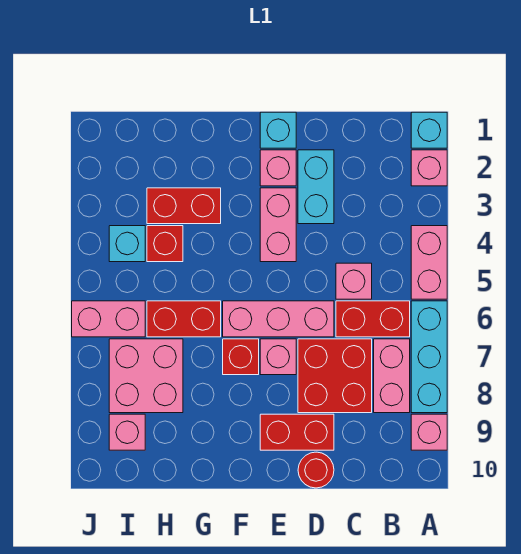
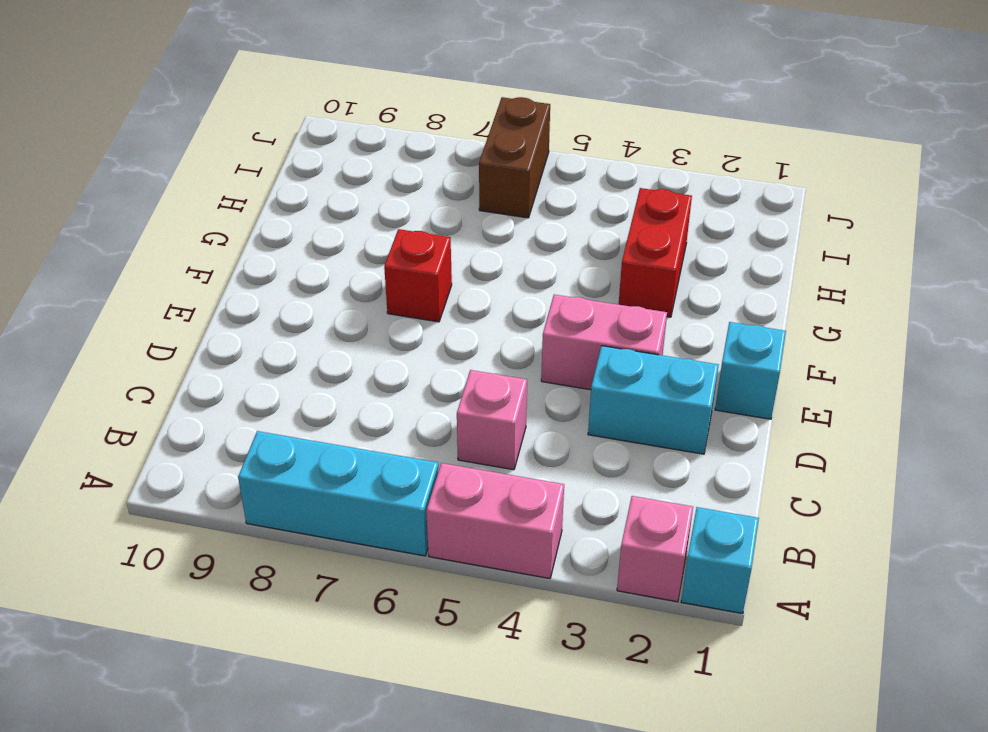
brown brick I6:J6 level 1 -> pink brick I6:J6 level 1
none -> pink brick A9 level 1
none -> red brick B6:C6 level 1
none -> pink brick B7:B8 level 1

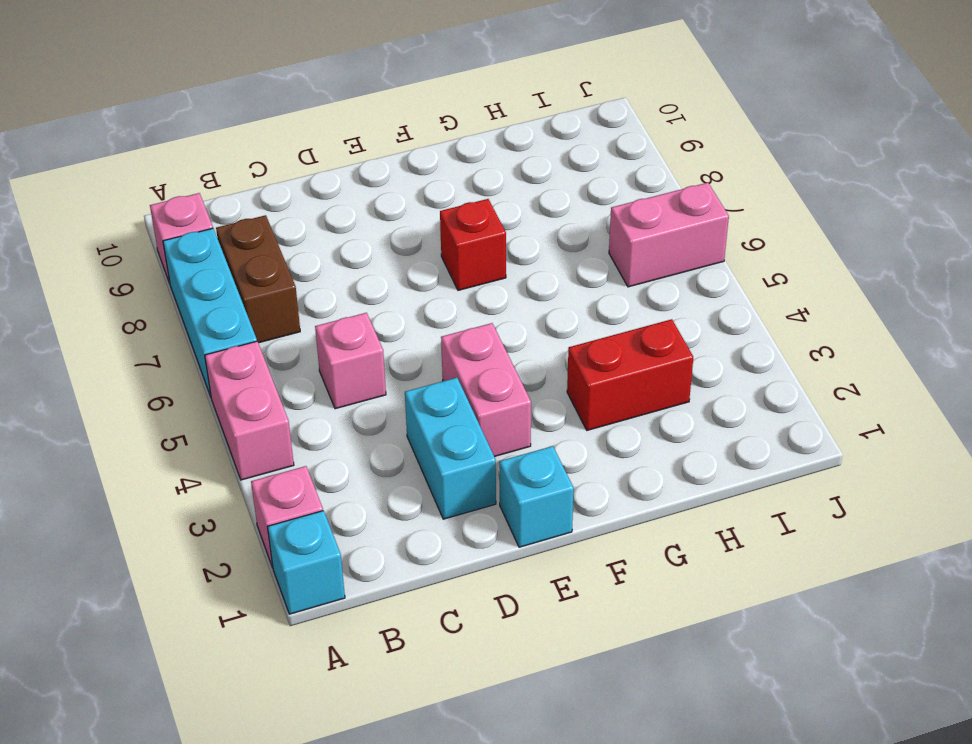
brown brick B7:B8 level 1 -> pink brick B7:B8 level 1
none -> red brick B6:C6 level 1
none -> red brick C7:D8 level 1
none -> pink brick D6:F6 level 1

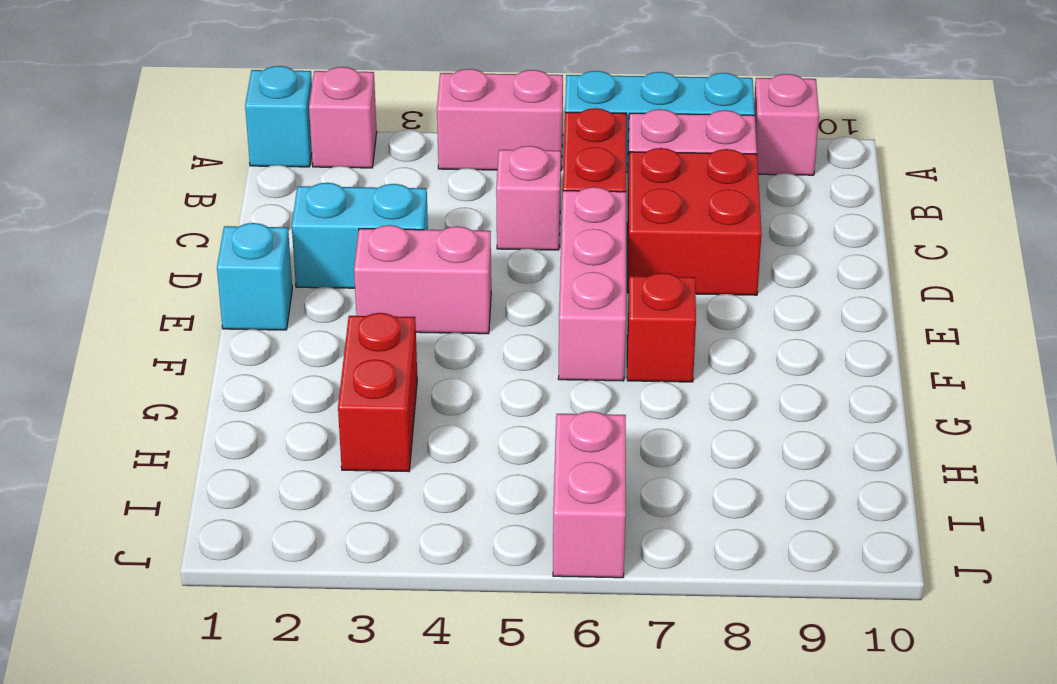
none -> red brick D9:E9 level 1
none -> red round brick D10 level 1
none -> pink brick E2 level 1

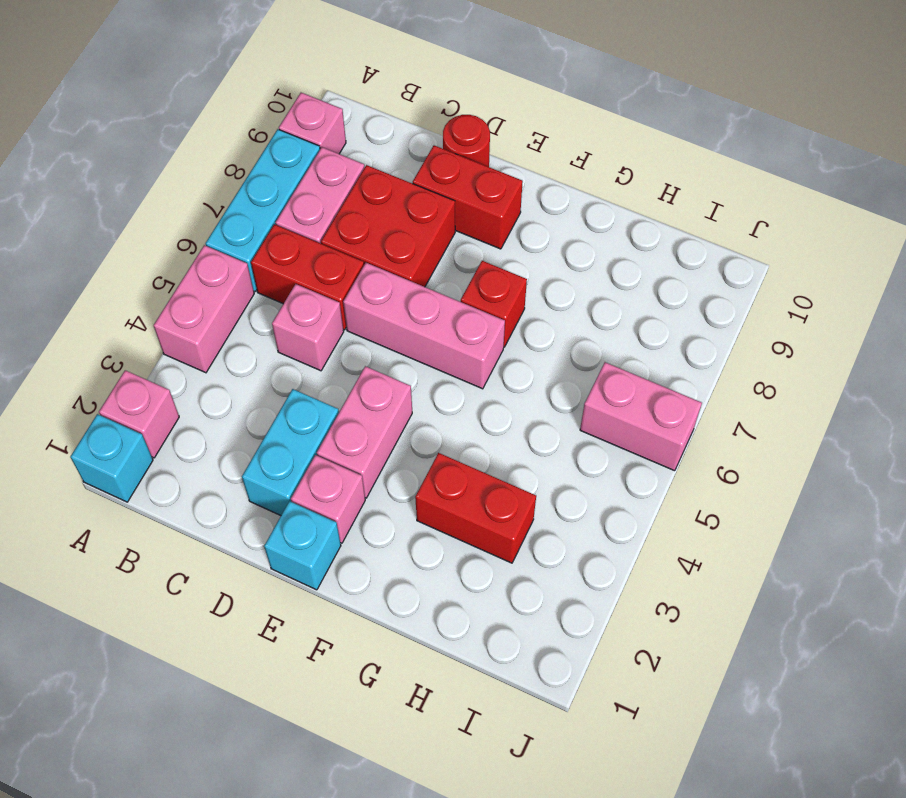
none -> pink brick E7 level 1
none -> red brick G6:H6 level 1
none -> red brick H4 level 1

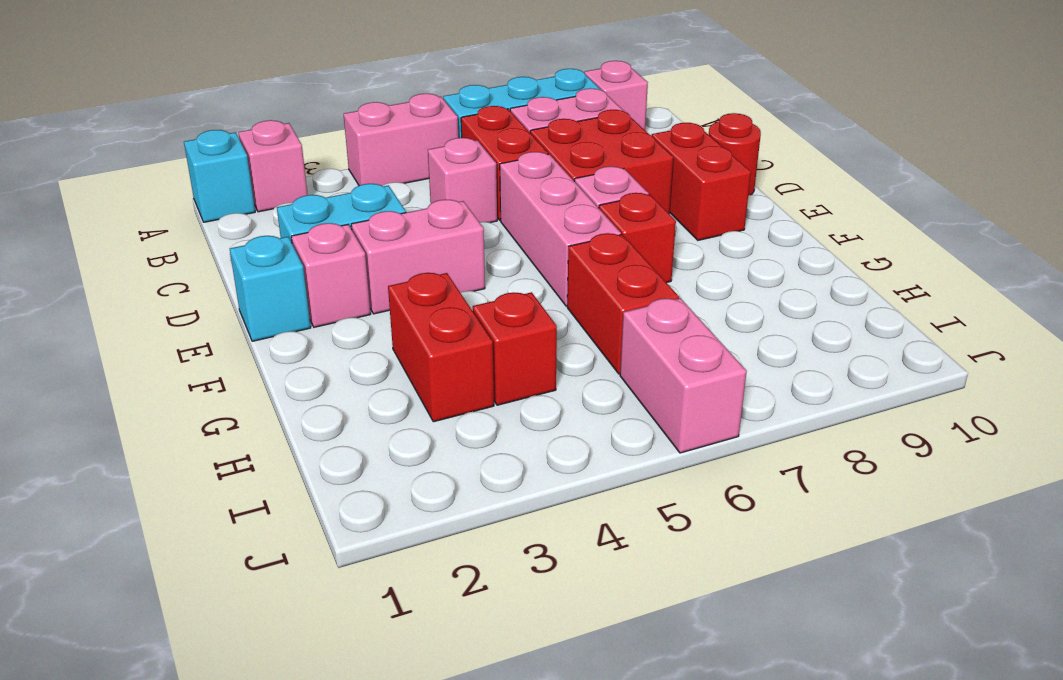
none -> pink brick H7:I8 level 1
none -> cyan brick I4 level 1
none -> pink brick I9 level 1

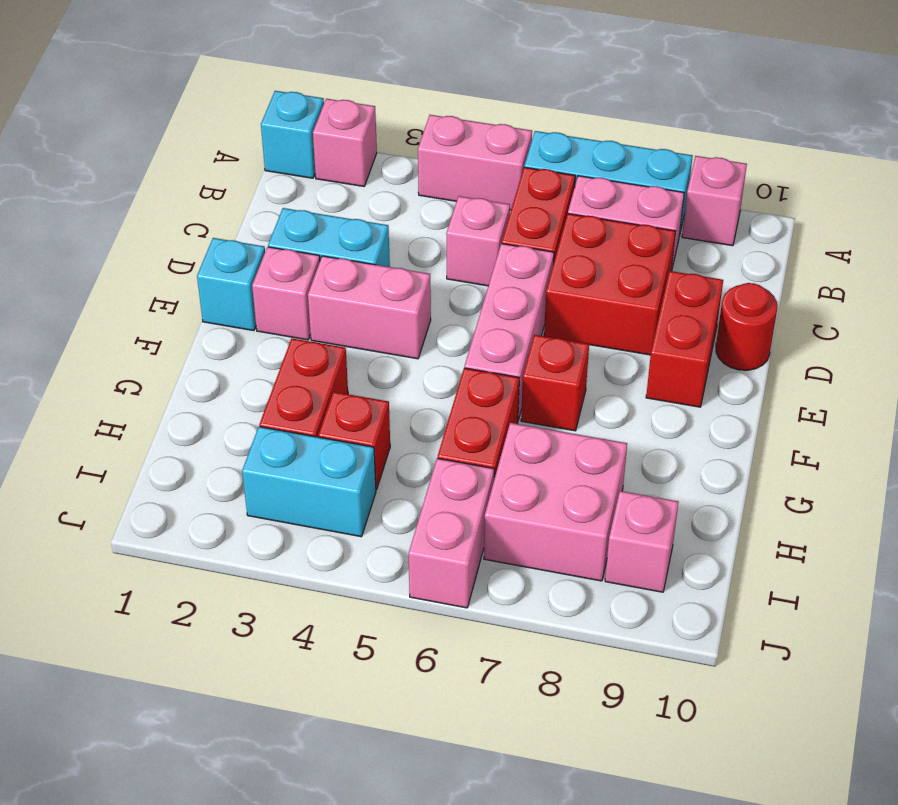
cyan brick I3:I4 level 1 -> cyan brick I4 level 1
none -> pink brick E7 level 1

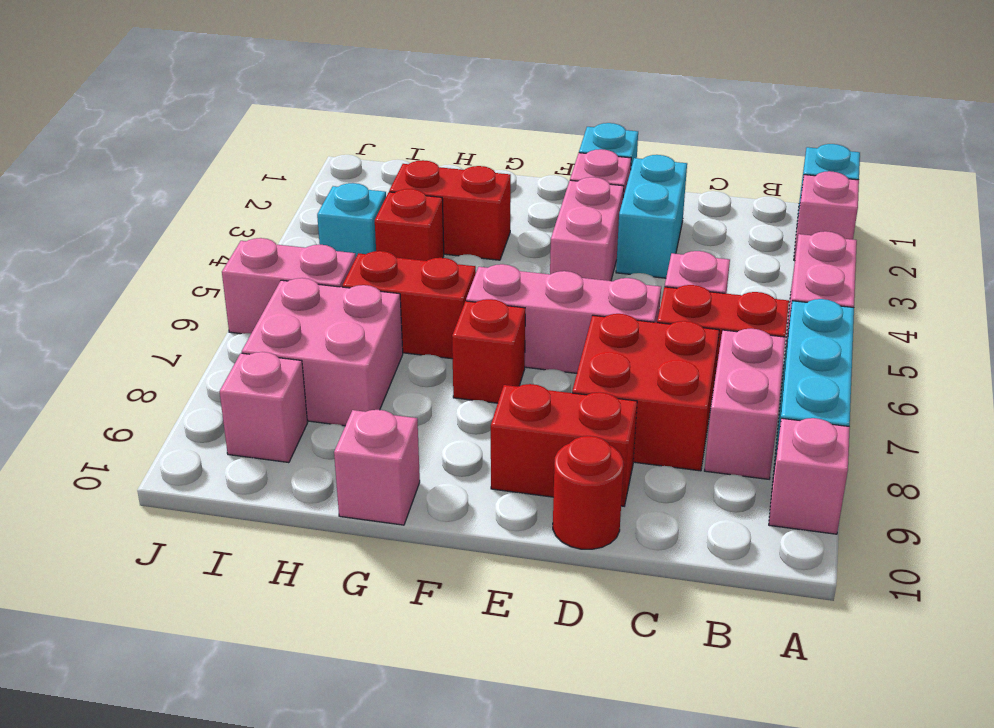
pink brick G10 level 1 -> pink brick E7 level 1

